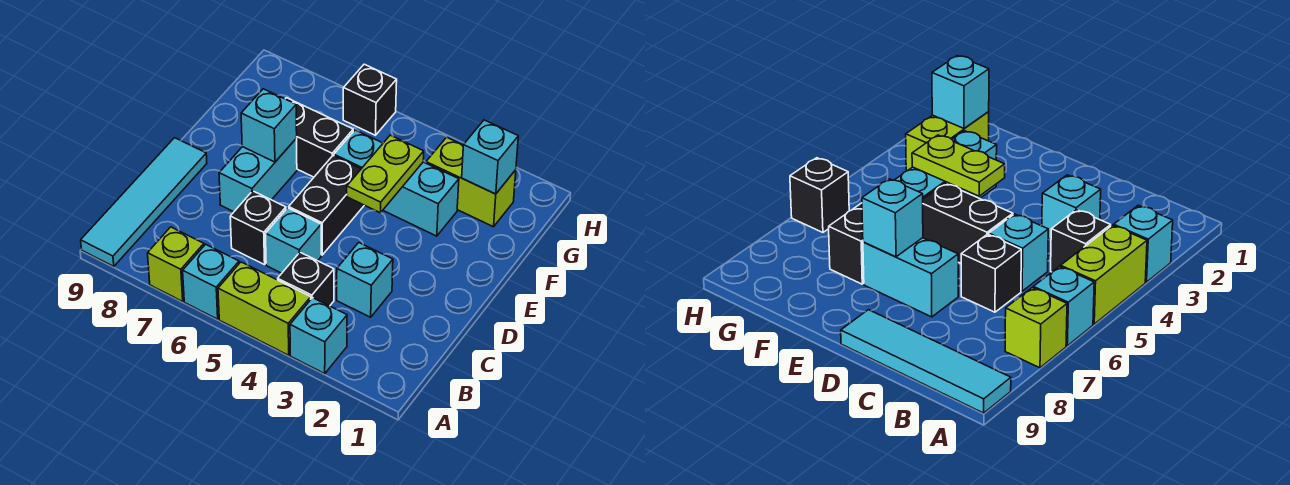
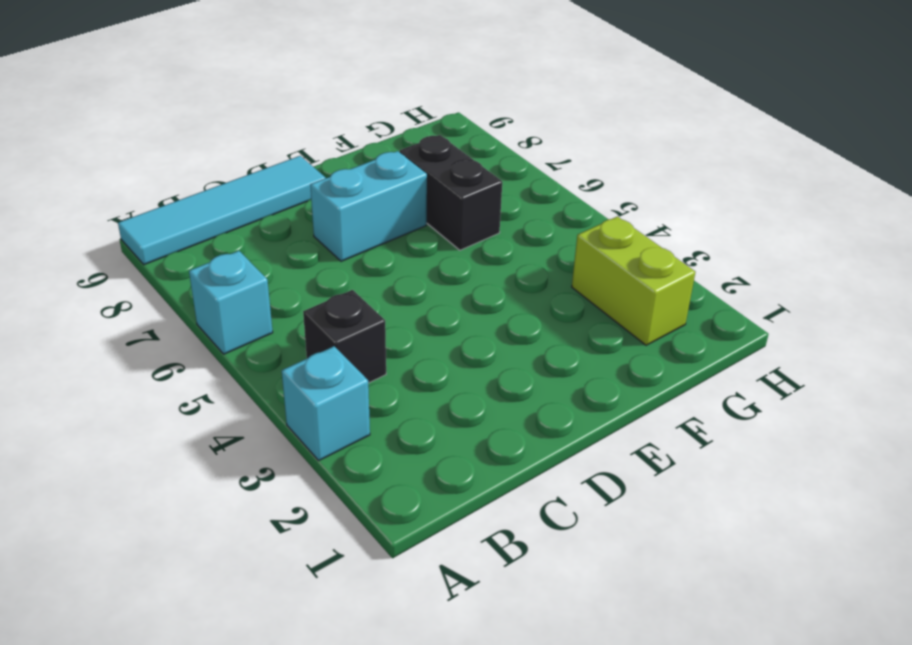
none -> lime brick A4:A5 level 1
none -> lime brick A7 level 1
none -> cyan brick C3 level 1

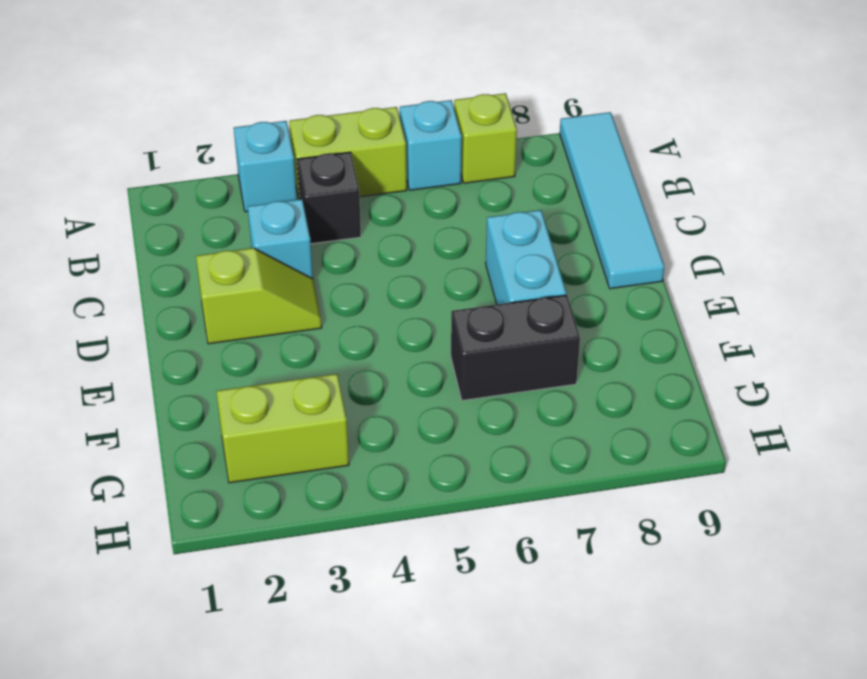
lime slope D2:D3 level 1 top 2 -> none
none -> cyan brick C5 level 1
none -> black brick C6 level 1
none -> black brick D5:E5 level 1

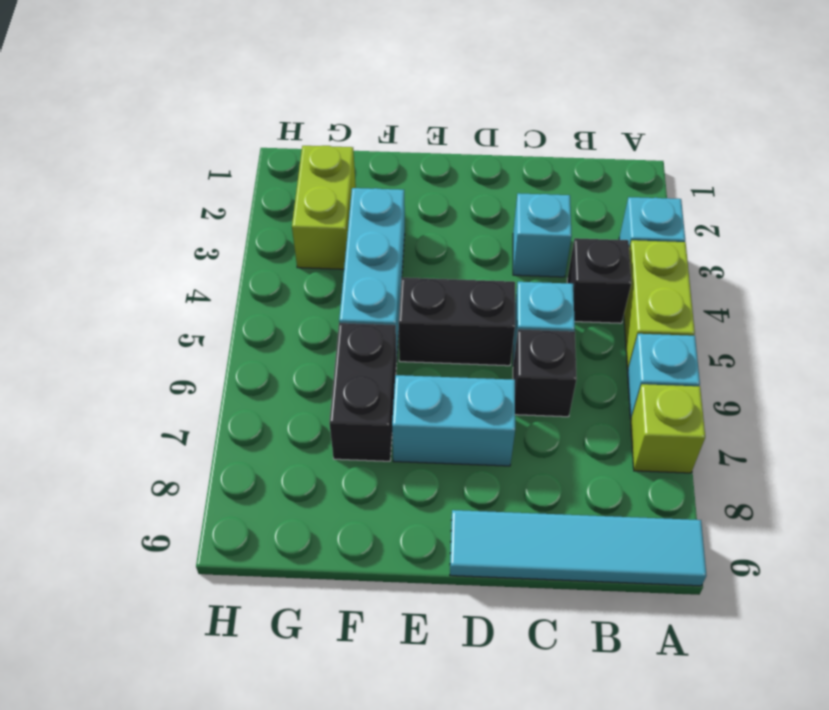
none -> black brick H6 level 1
none -> lime plate E4:F4 level 2
none -> cyan brick E7 level 2

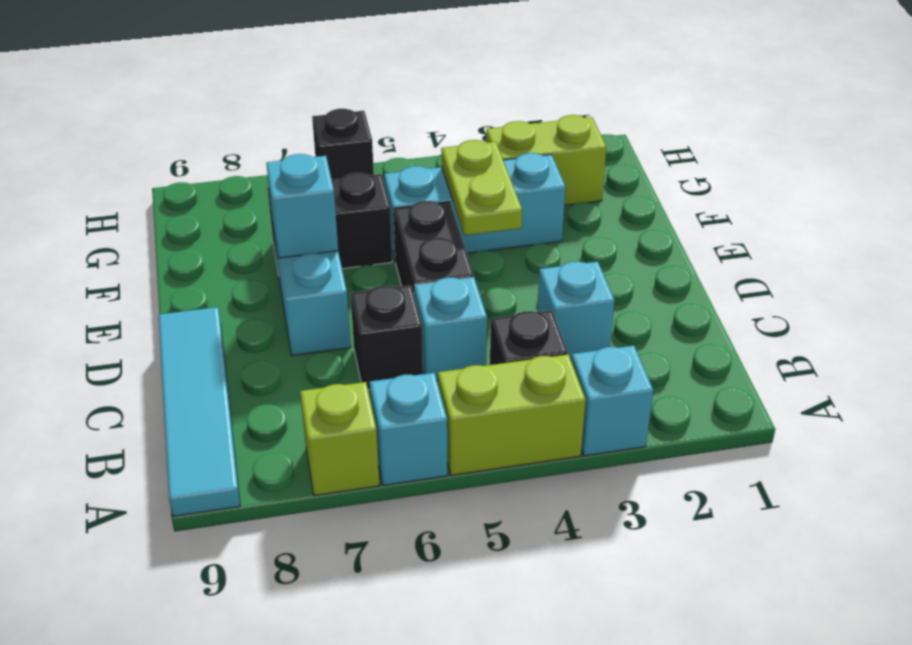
none -> cyan brick G2 level 2

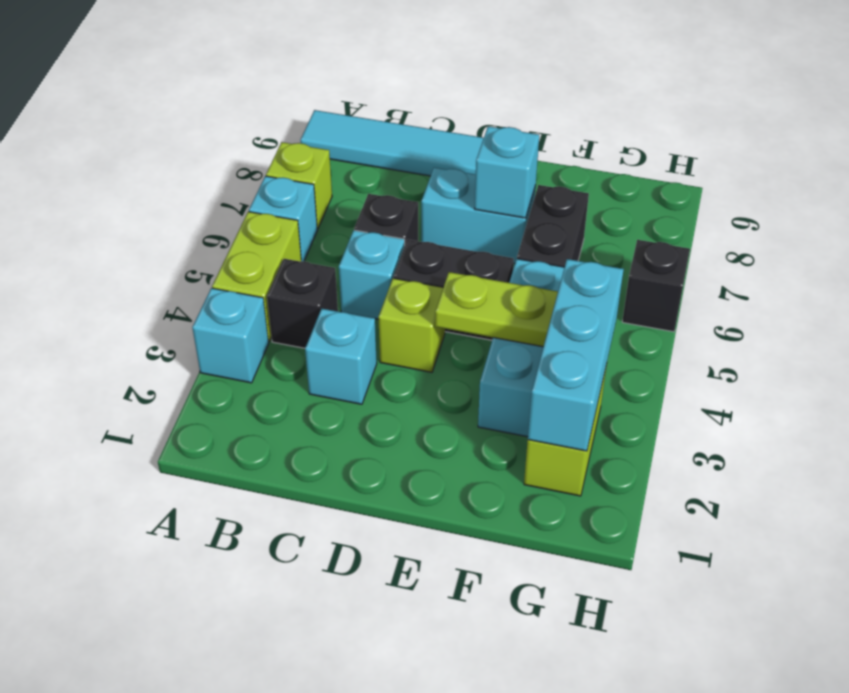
lime brick D4 level 1 -> none
cyan brick G2:G4 level 2 -> cyan brick G2 level 2

